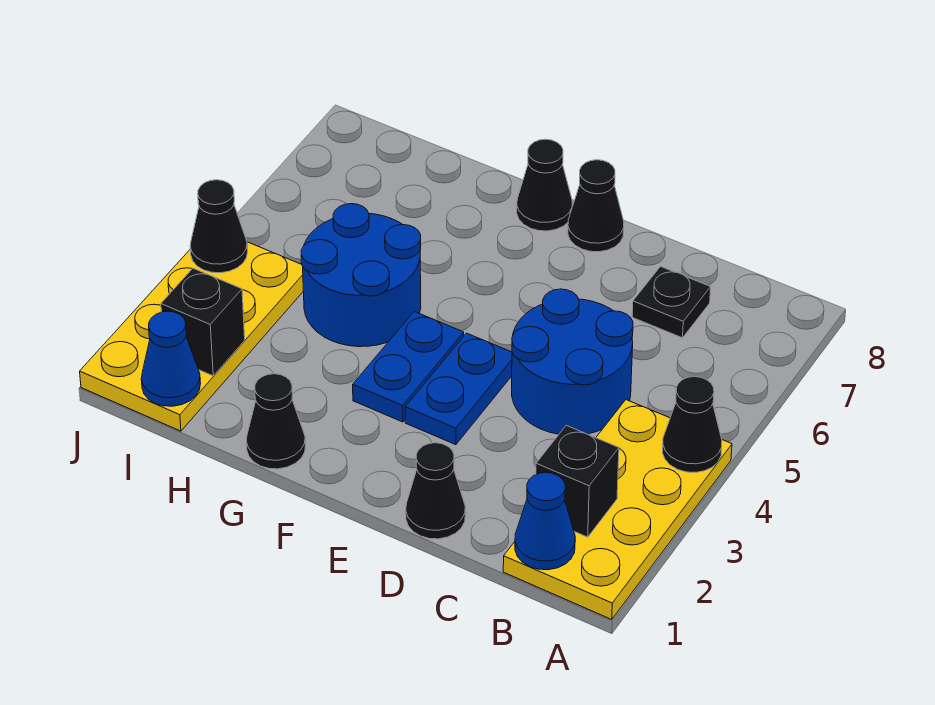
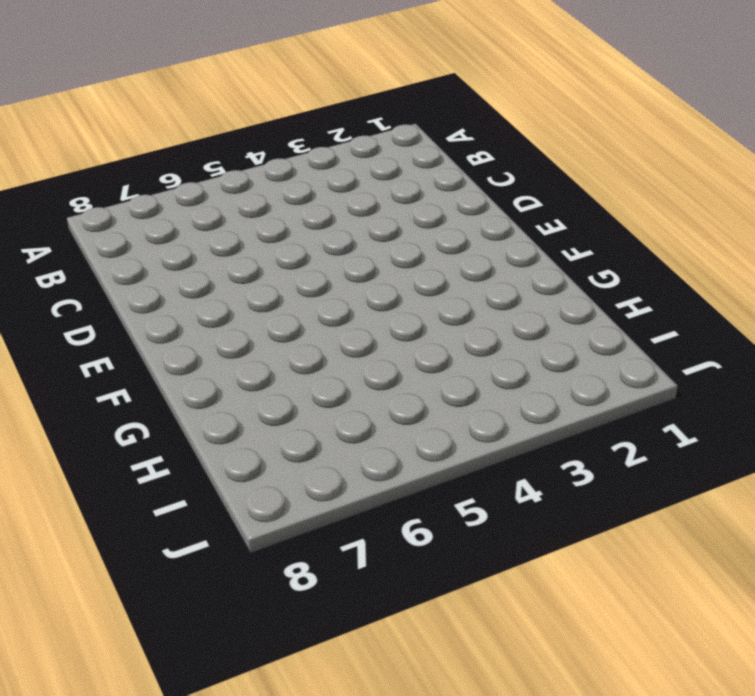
none -> yellow plate A1:B4 level 1
none -> blue round brick C4:D5 level 1
none -> black plate C7 level 1

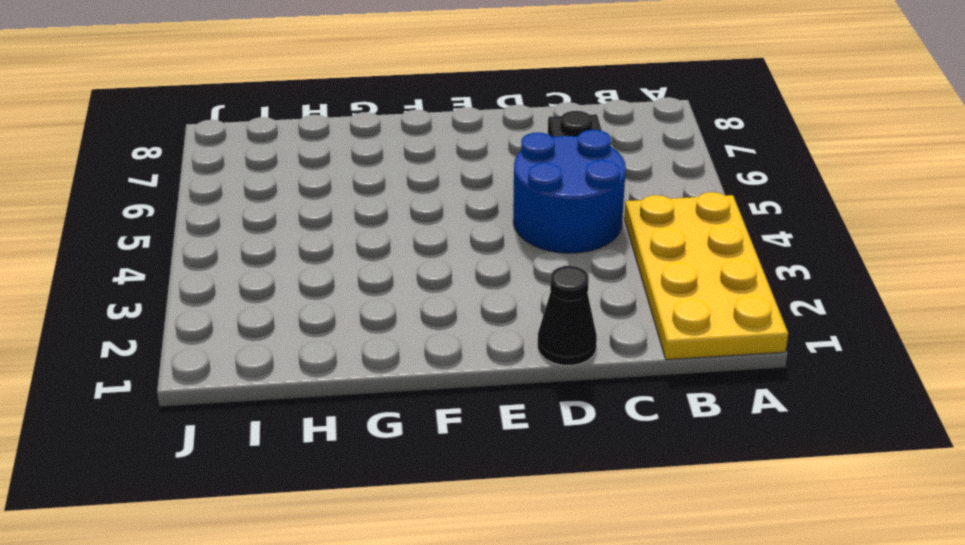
none -> blue plate E3:E4 level 1
none -> black cone E8 level 1
none -> blue plate F3:F4 level 1

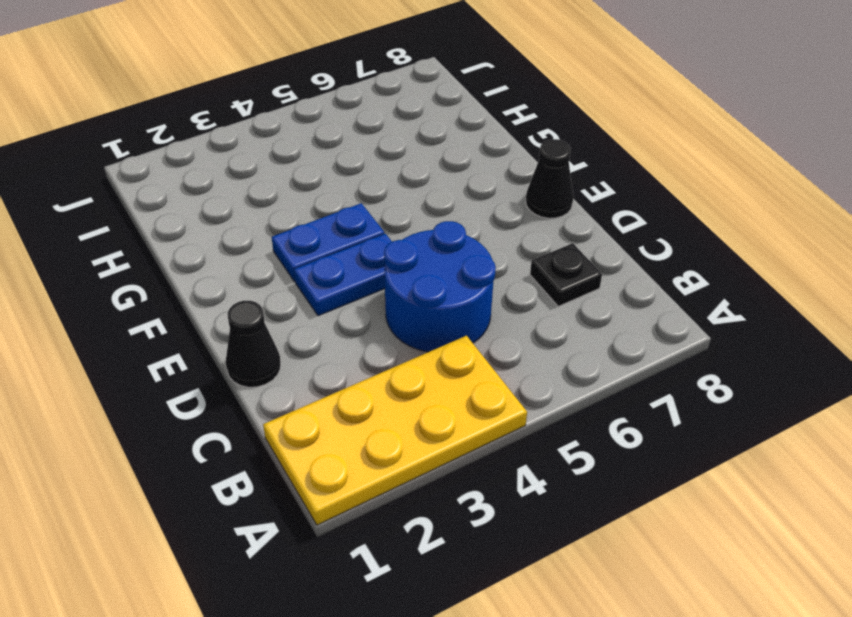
none -> black cone F8 level 1
none -> black cone G1 level 1
none -> blue round brick G4:H5 level 1

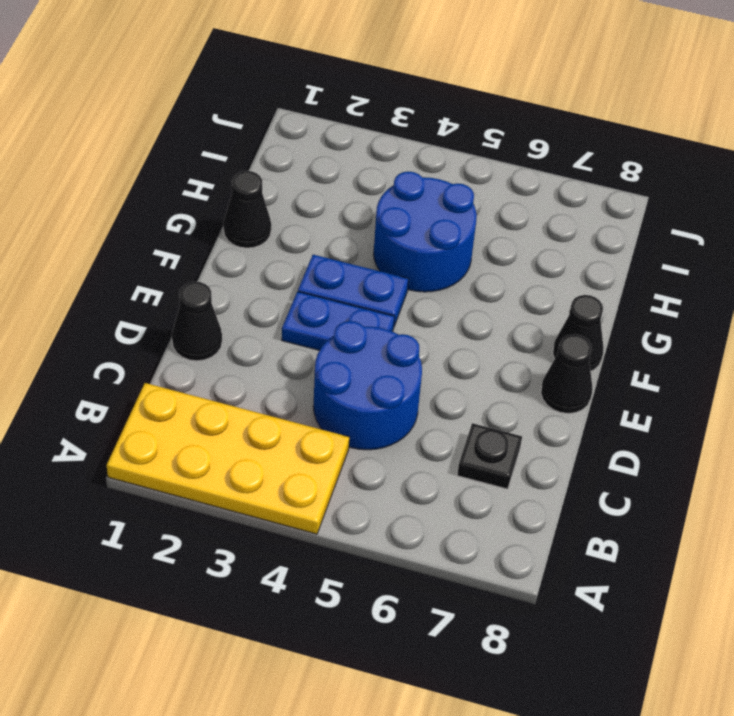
none -> yellow plate I1:J4 level 1
none -> black cone A4 level 2
none -> blue cone B1 level 2

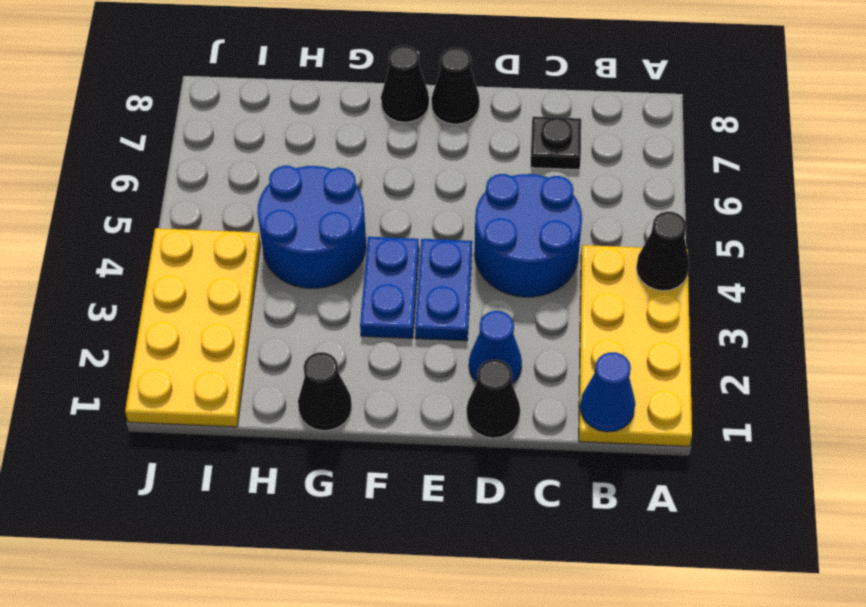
blue cone D2 level 1 -> blue cone I1 level 2
none -> black brick B2 level 2
none -> black brick I2 level 2
none -> black cone J4 level 2

